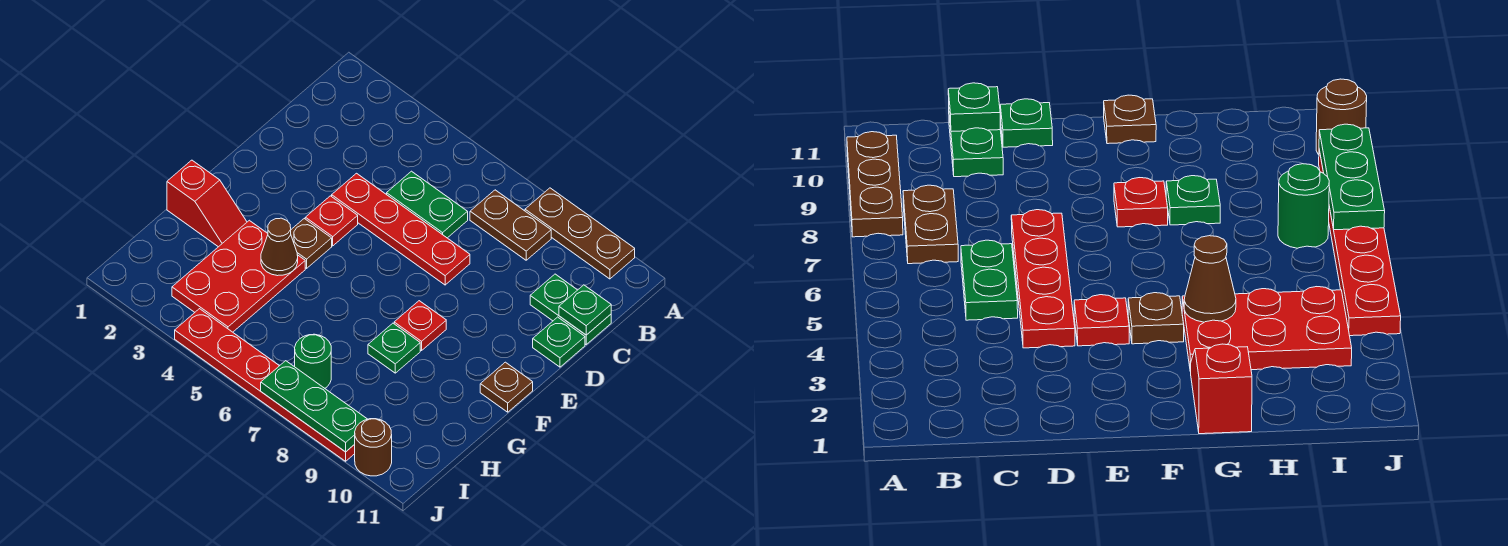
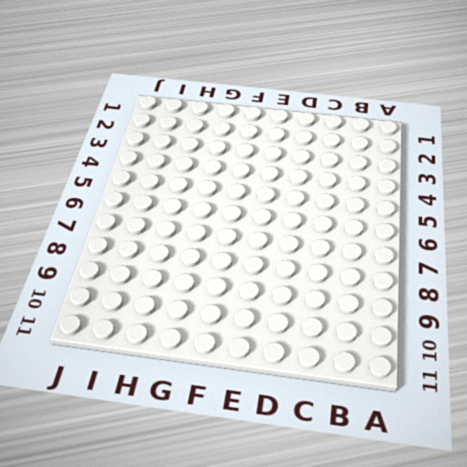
none -> brown plate A8:A10 level 1
none -> brown plate B7:B8 level 1
none -> green plate C5:C6 level 1

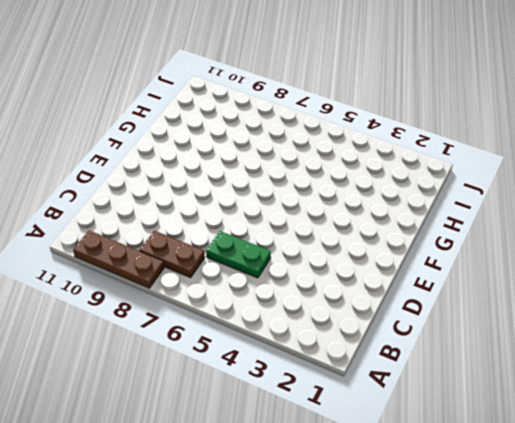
none -> green plate C10:C11 level 1
none -> red plate D4:D7 level 1
none -> green plate D11 level 1

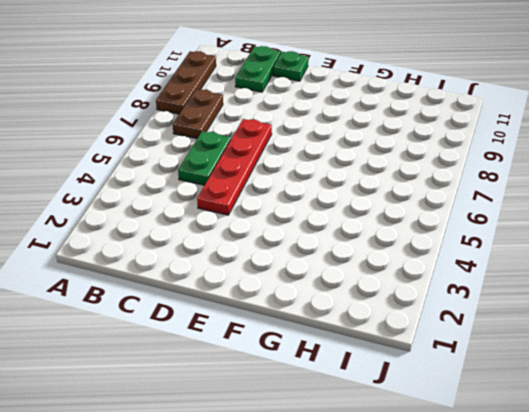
none -> red plate E4 level 1
none -> brown plate F4 level 1
none -> red plate F8 level 1

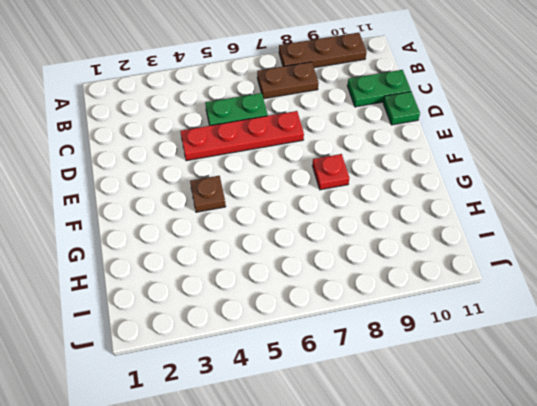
none -> red plate E4 level 1
none -> brown plate F11 level 1
none -> red slope G1:G2 level 1 top 1

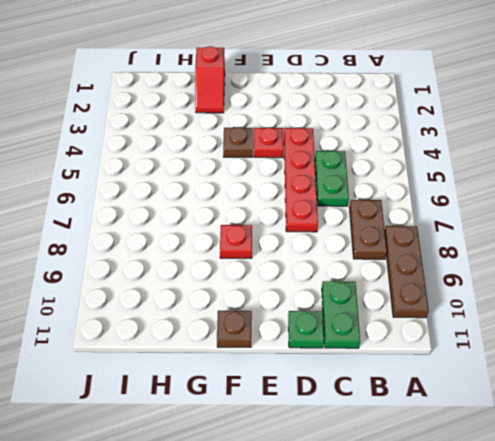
none -> red plate G3:I4 level 1
none -> green plate G8 level 1
none -> green round brick I7 level 1

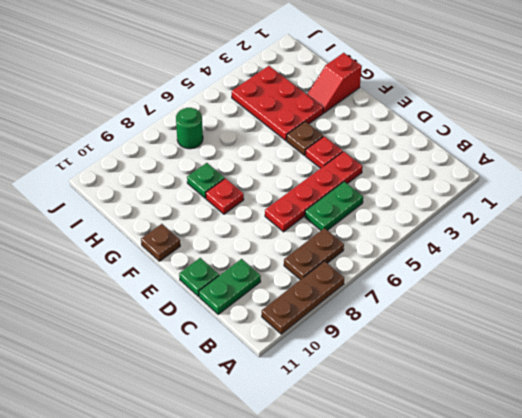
none -> red plate J4:J9 level 1
none -> brown round brick J10 level 1
none -> green plate C11 level 2

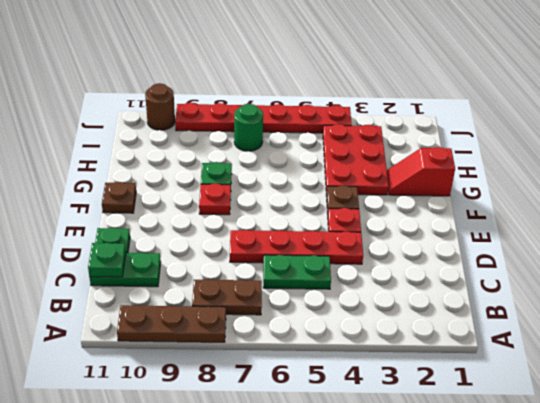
none -> brown cone G4 level 2
none -> green plate J7:J9 level 2

